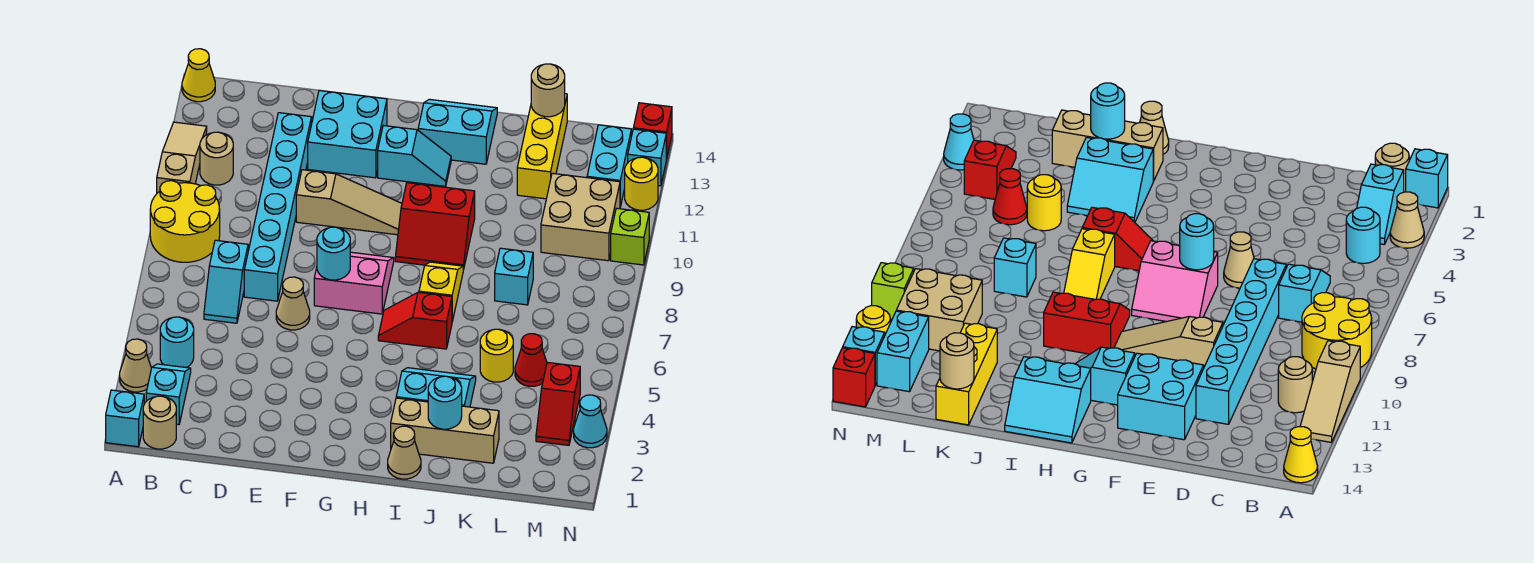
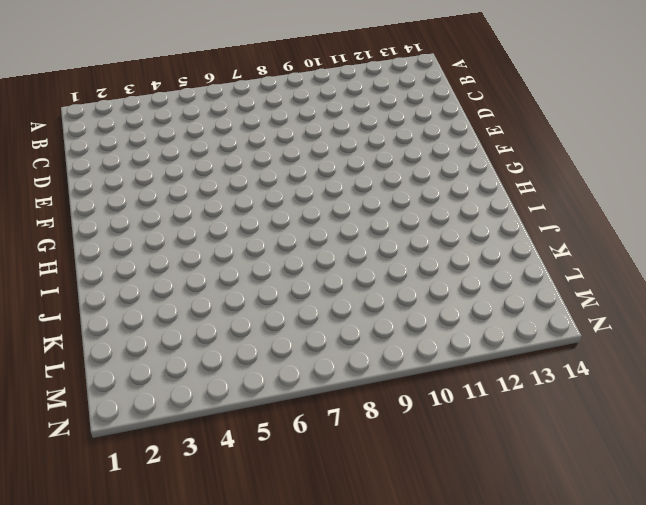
none -> cyan brick A1 level 1
none -> tan cone A3 level 1
none -> yellow round brick A8:B9 level 1
none -> tan slope A10:A12 level 1 top 10

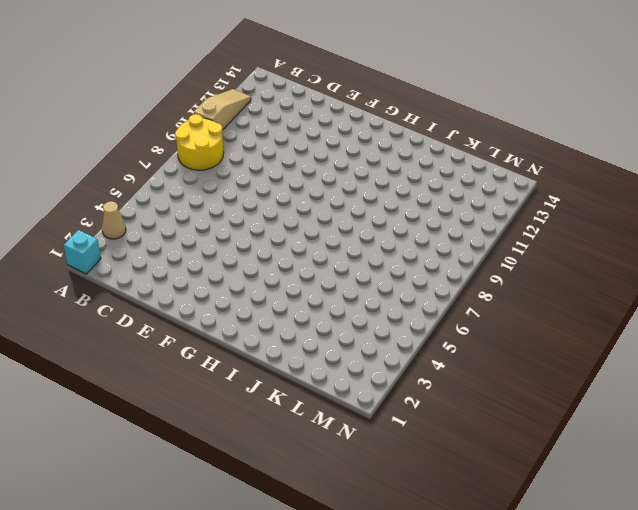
none -> yellow cone A14 level 1
none -> tan round brick B1 level 1
none -> cyan slope B2:B3 level 1 top 2
none -> cyan round brick B4 level 1

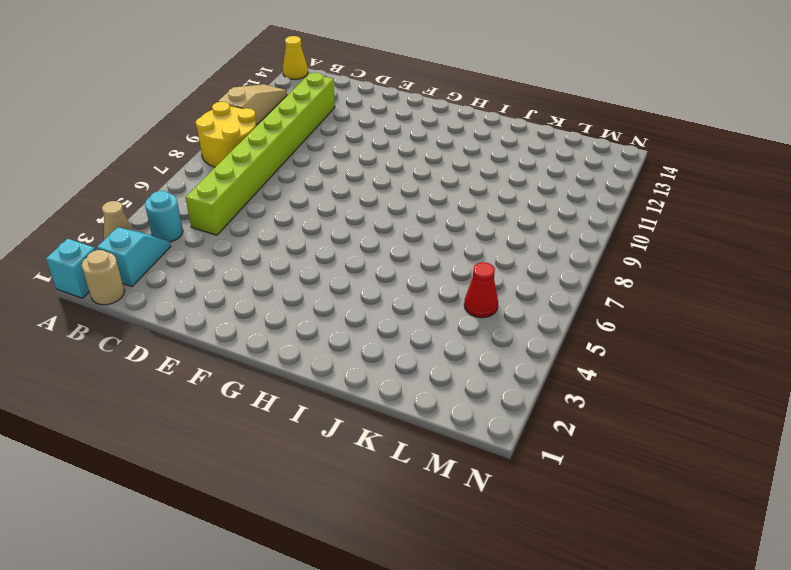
lime brick C5:C12 level 1 -> cyan slope C6:C7 level 1 top 7
none -> tan round brick B11 level 1
none -> cyan brick D7:D12 level 1
none -> tan cone E6 level 1
none -> tan slope E10:G10 level 1 top E

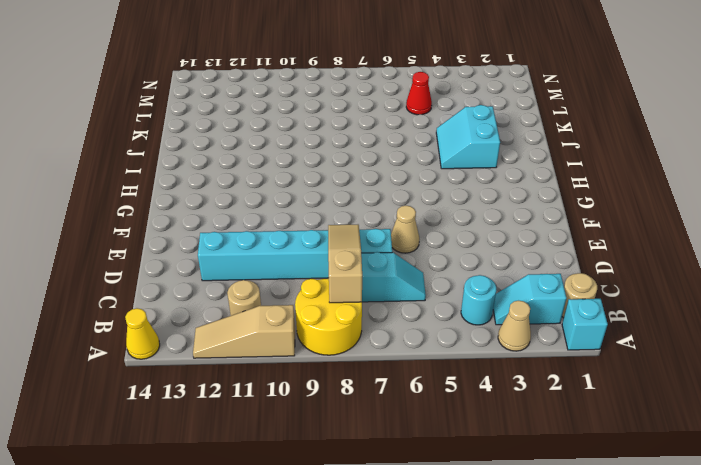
tan slope B8:D8 level 2 top B -> tan slope E10:G10 level 1 top E
none -> cyan brick E12:F13 level 1
none -> pink slope F7:G8 level 1 top 7
none -> cyan slope G12:H12 level 1 top G
none -> red slope H6:I6 level 1 top I

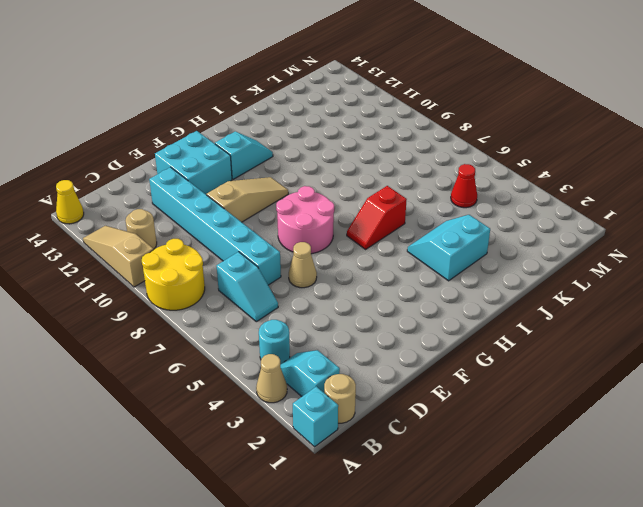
pink round brick F7:G8 level 1 -> pink slope F7:G8 level 1 top 7
none -> red slope H9:I10 level 1 top 10
none -> cyan slope H13:I14 level 1 top 13
none -> tan cone I1 level 1
none -> tan brick I2:K2 level 1

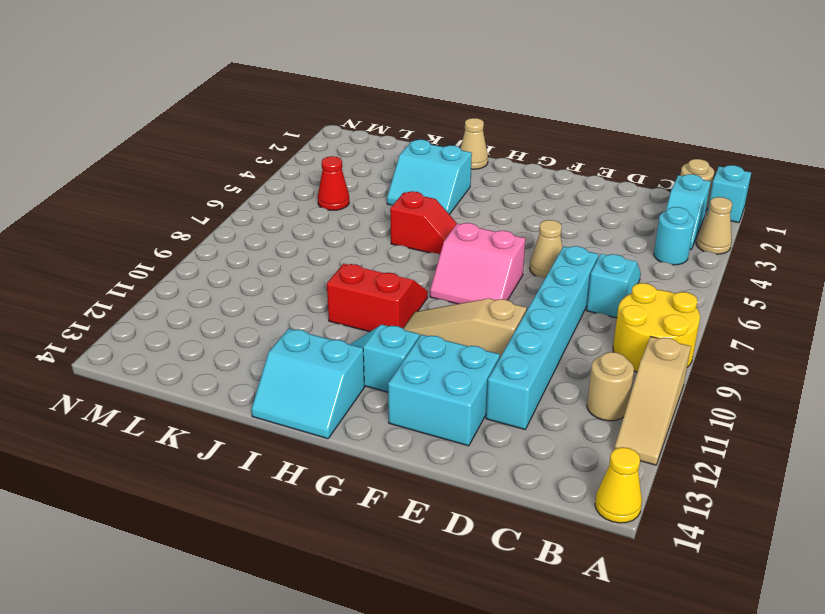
none -> tan brick I2:K2 level 1
none -> yellow slope I7:I8 level 1 top 7
none -> yellow round brick K5 level 1
none -> cyan brick K8 level 1

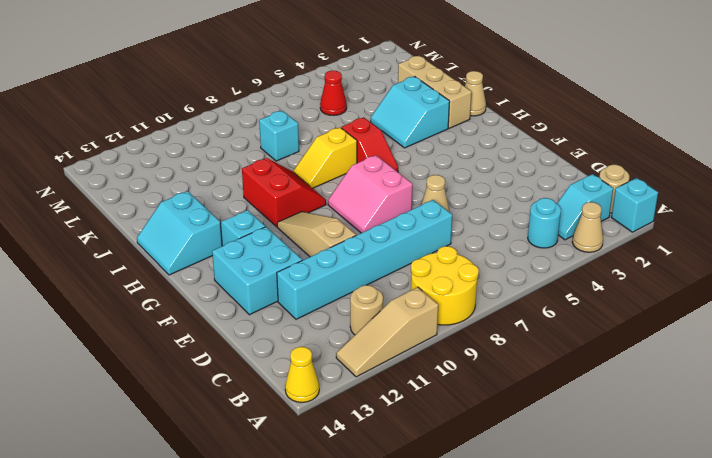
none -> cyan slope C6:C7 level 1 top 7
none -> yellow round brick K5 level 1
none -> yellow brick K12:K14 level 1
none -> tan brick L10:M11 level 1

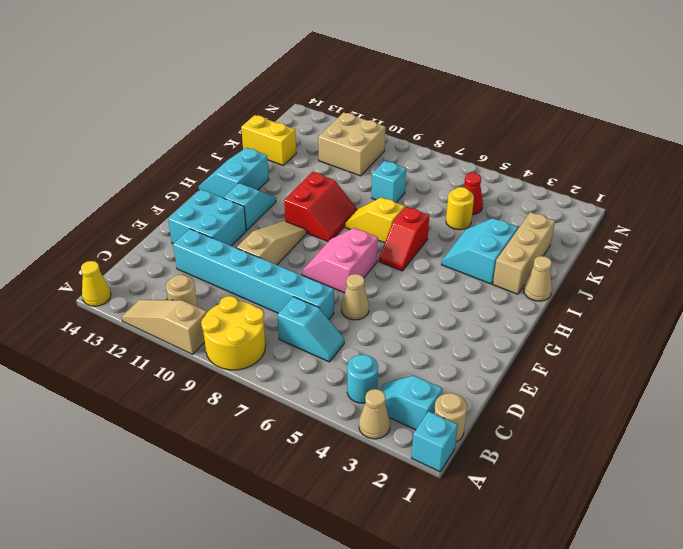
yellow brick K13:K14 level 1 -> yellow brick K12:K14 level 1
none -> red slope M3:M4 level 1 top 4
none -> cyan brick M12:M13 level 1
none -> cyan cone N3 level 1
none -> lime brick N10 level 1

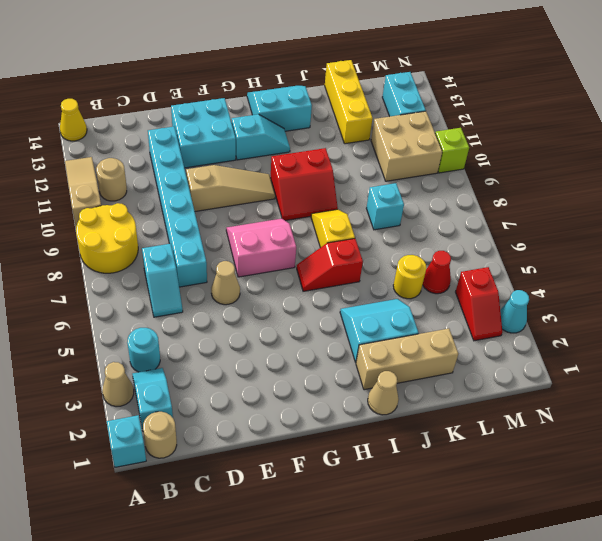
none -> yellow round brick N12 level 1
none -> cyan brick N13 level 1
none -> red brick N14 level 1
none -> cyan round brick F7 level 2

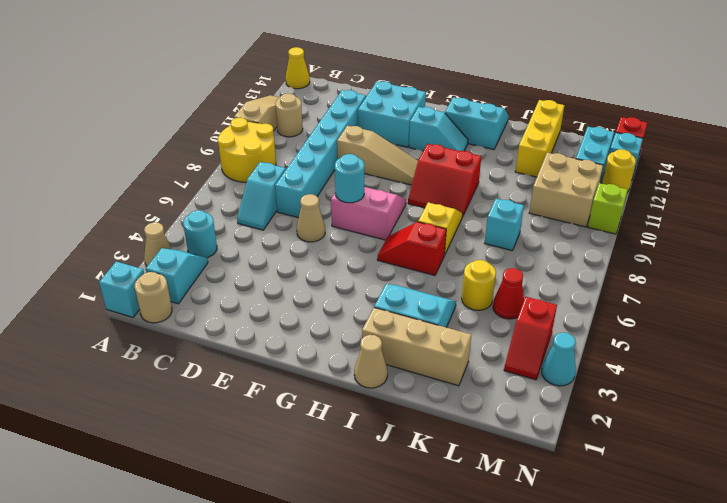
none -> cyan round brick J2 level 2
none -> tan round brick K14 level 2

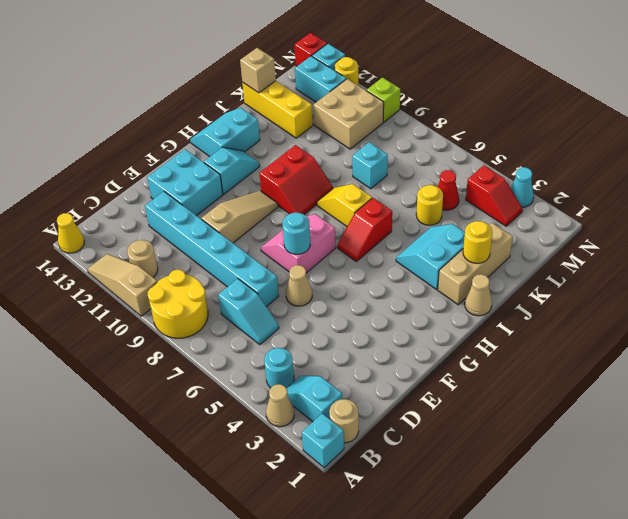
yellow round brick J2 level 2 -> cyan round brick J2 level 2
tan brick K14 level 2 -> tan round brick K14 level 2

